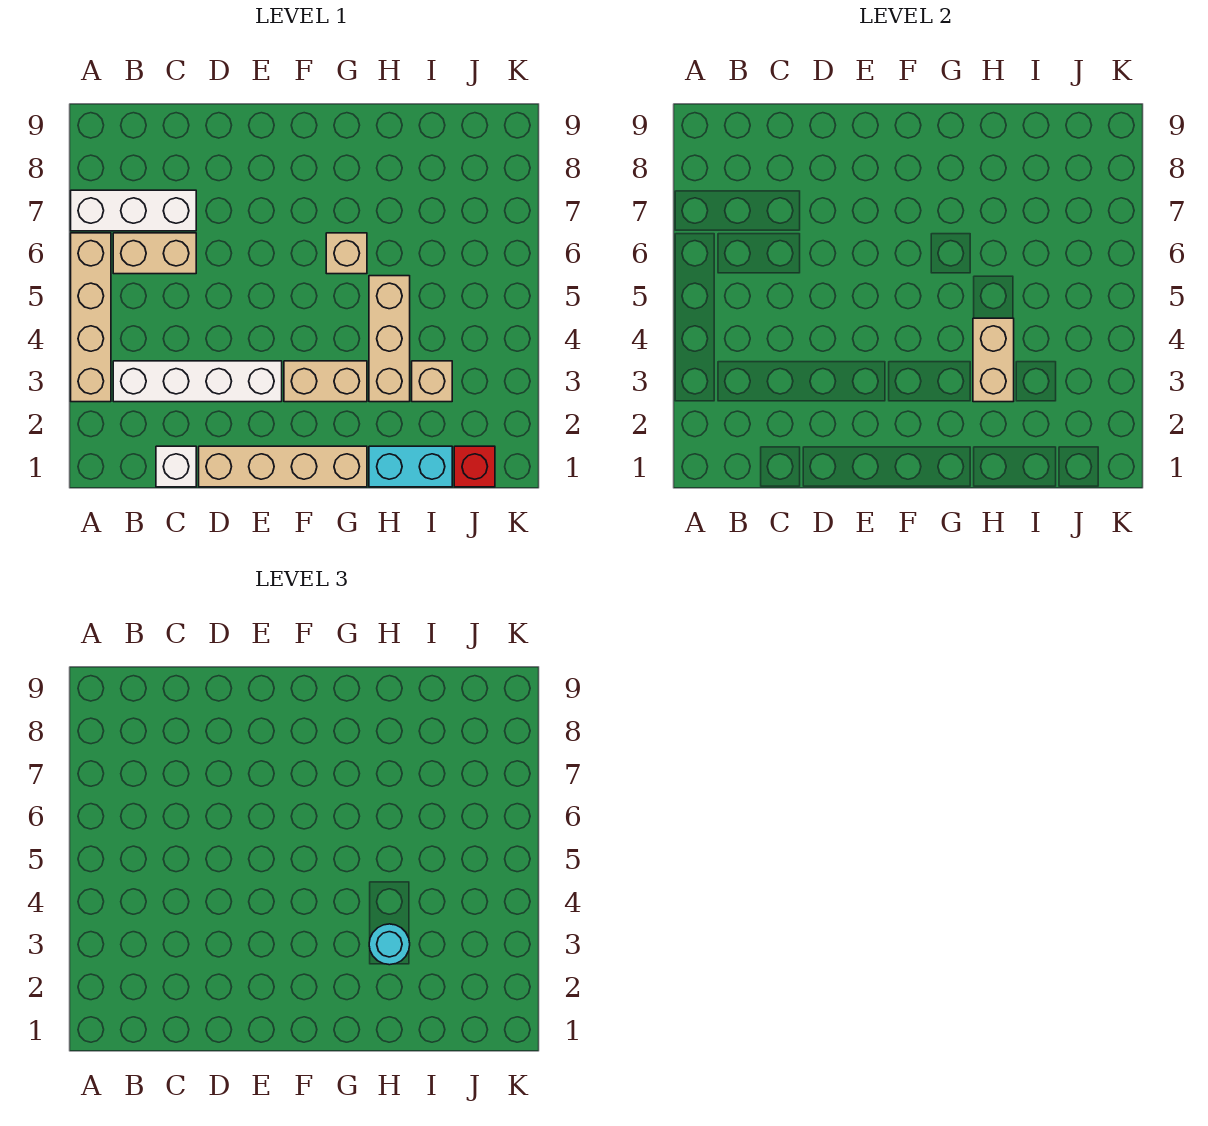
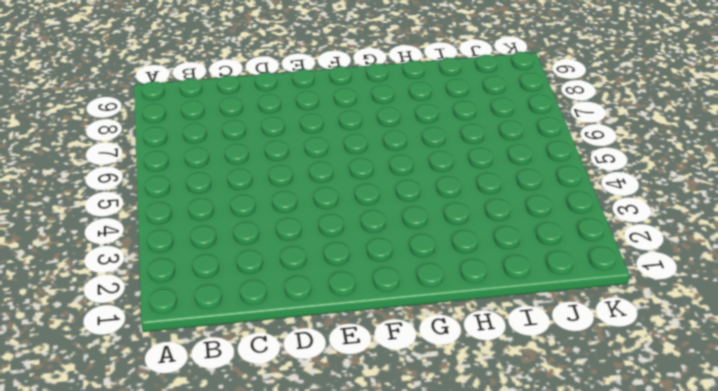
none -> tan brick A3:A6 level 1
none -> white brick A7:C7 level 1
none -> white brick B3:E3 level 1

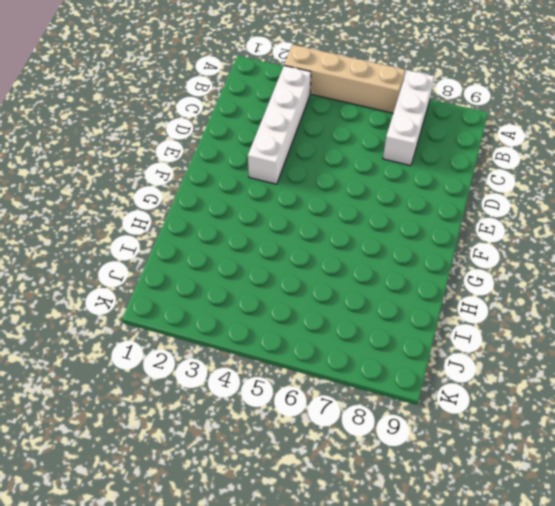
none -> tan brick B6:C6 level 1
none -> white brick C1 level 1
none -> tan brick D1:G1 level 1

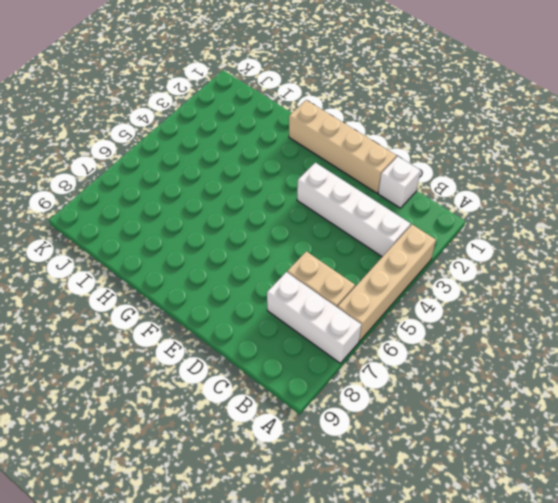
none -> tan brick F3:G3 level 1
none -> tan brick G6 level 1
none -> cyan brick H1:I1 level 1

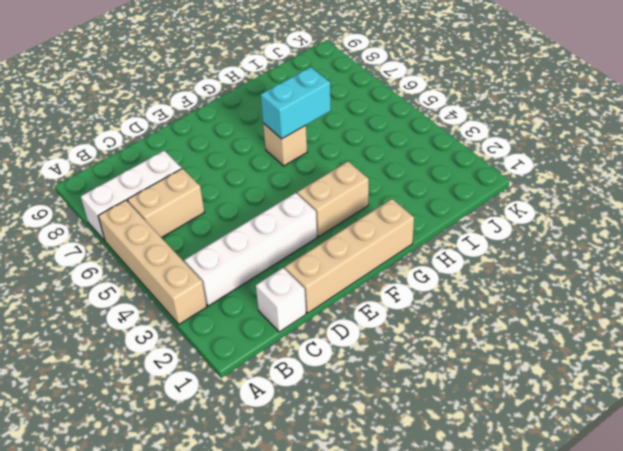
cyan brick G6:H6 level 2 -> cyan brick H1:I1 level 1
none -> tan brick H3:H5 level 1
none -> tan brick I3 level 1
none -> red brick J1 level 1

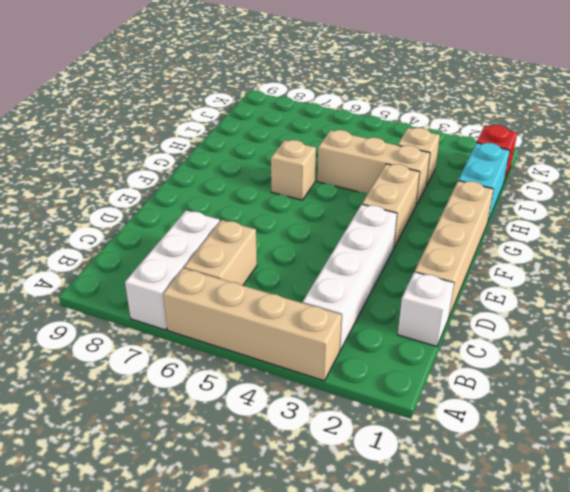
none -> tan brick H3:H4 level 2
none -> cyan round brick H3 level 3

